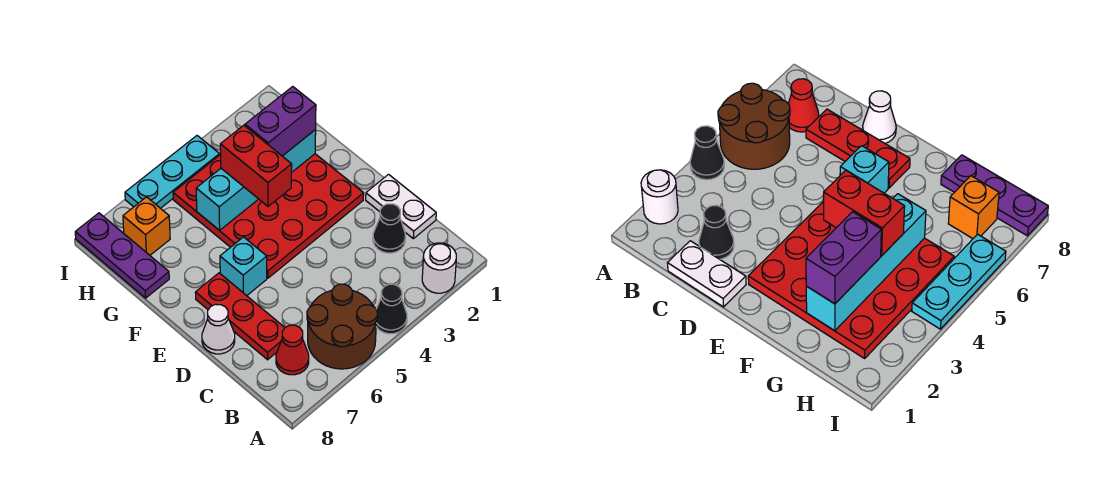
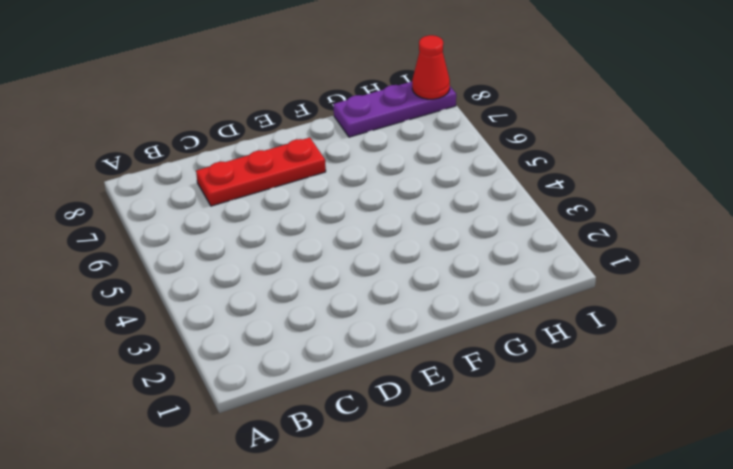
red cone I8 level 2 -> red cone B7 level 1
none -> white round brick A2 level 1
none -> black cone A4 level 1
none -> brown round brick A5:B6 level 1

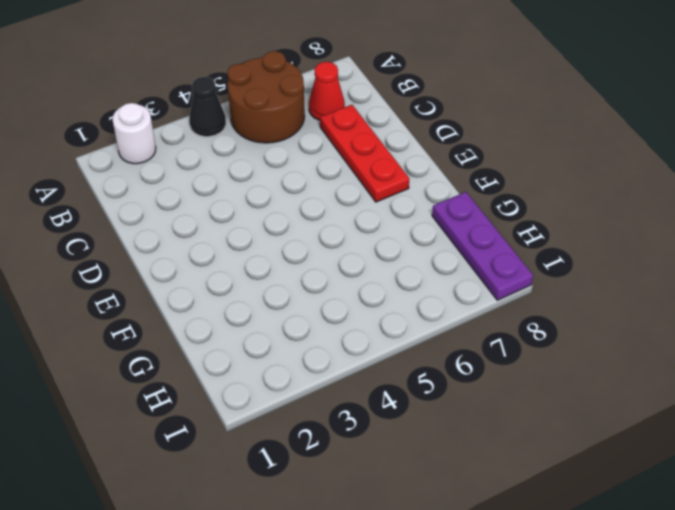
none -> white plate C1:D1 level 1
none -> black cone C2 level 1
none -> white cone D8 level 1

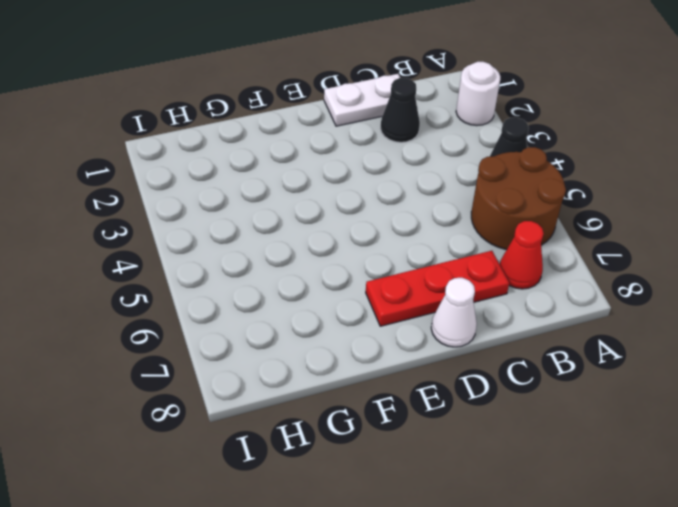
none -> red plate E2:H5 level 1
none -> cyan brick E6 level 1
none -> purple plate G8:I8 level 1

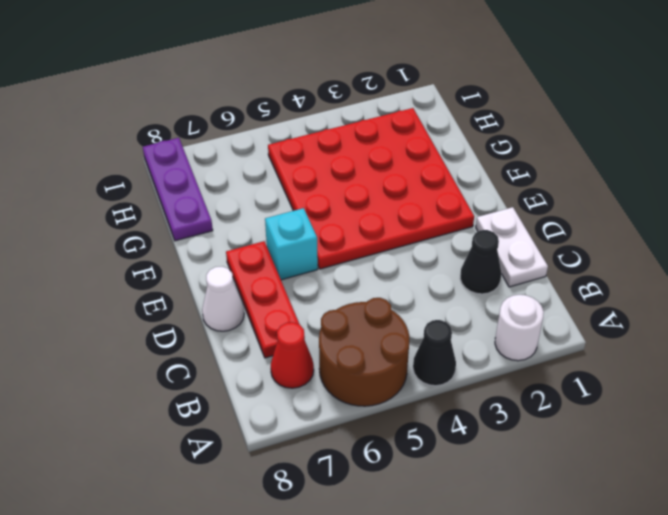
none -> orange brick H7 level 1
none -> cyan plate I4:I6 level 1
none -> cyan brick G2:G5 level 2

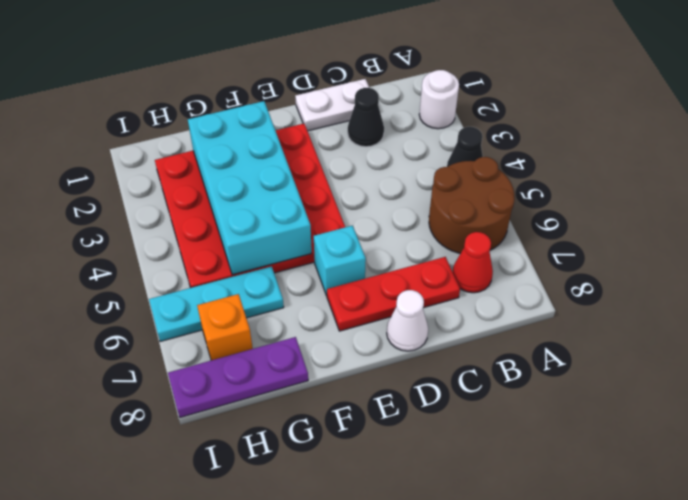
cyan brick F2:G5 level 2 -> cyan brick G2:G5 level 2
cyan plate G6:I6 level 1 -> cyan plate I4:I6 level 1
none -> red brick F4:G4 level 3
none -> purple brick G2:G3 level 3

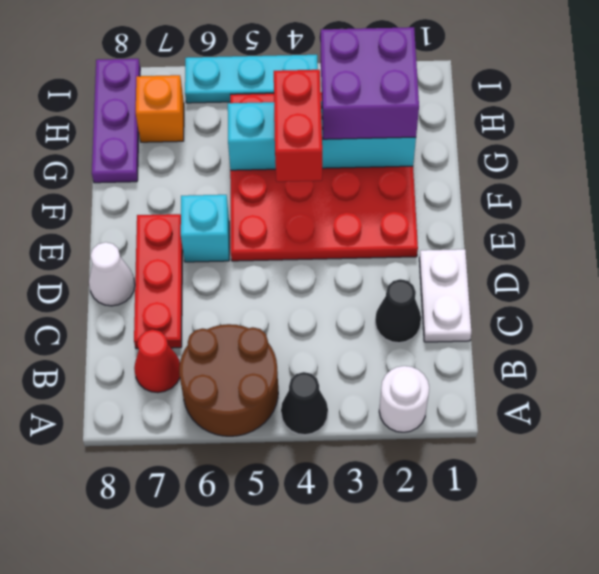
purple brick G2:H3 level 3 -> purple brick G2:G3 level 3

